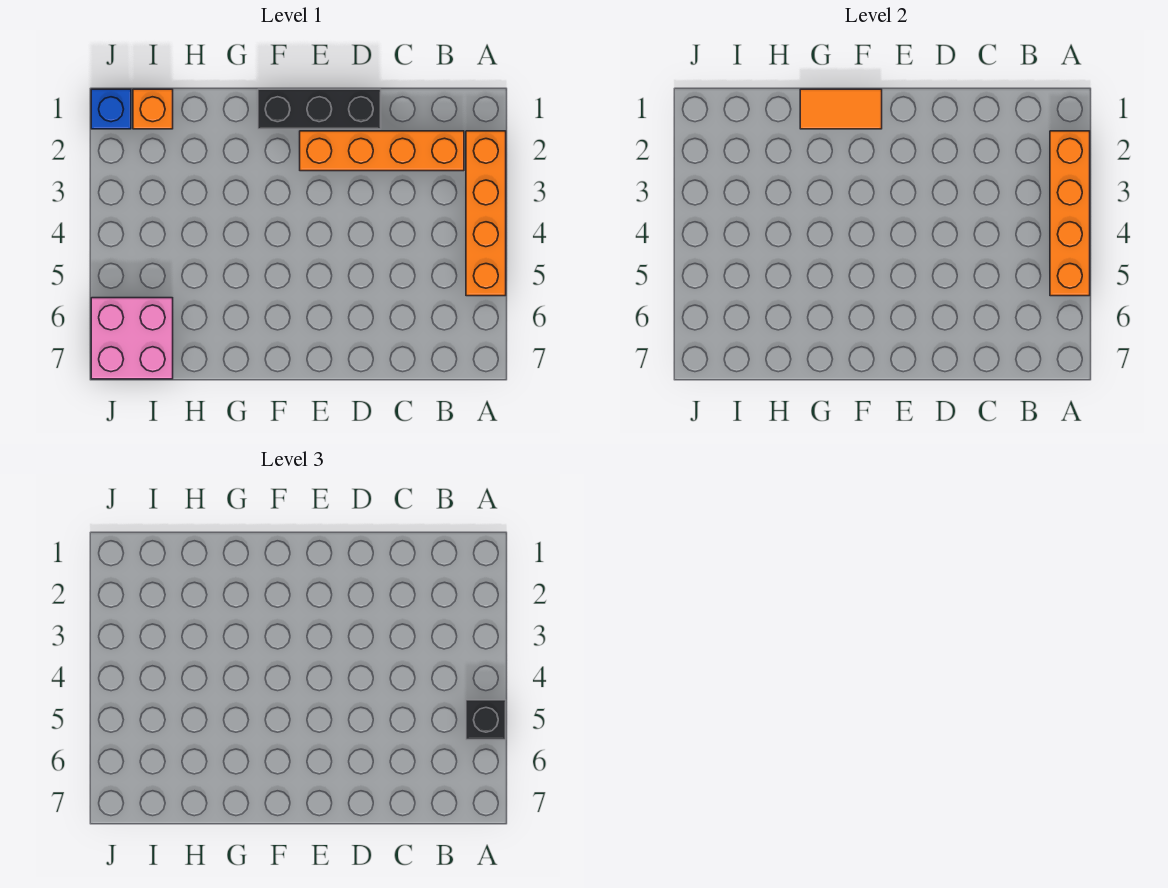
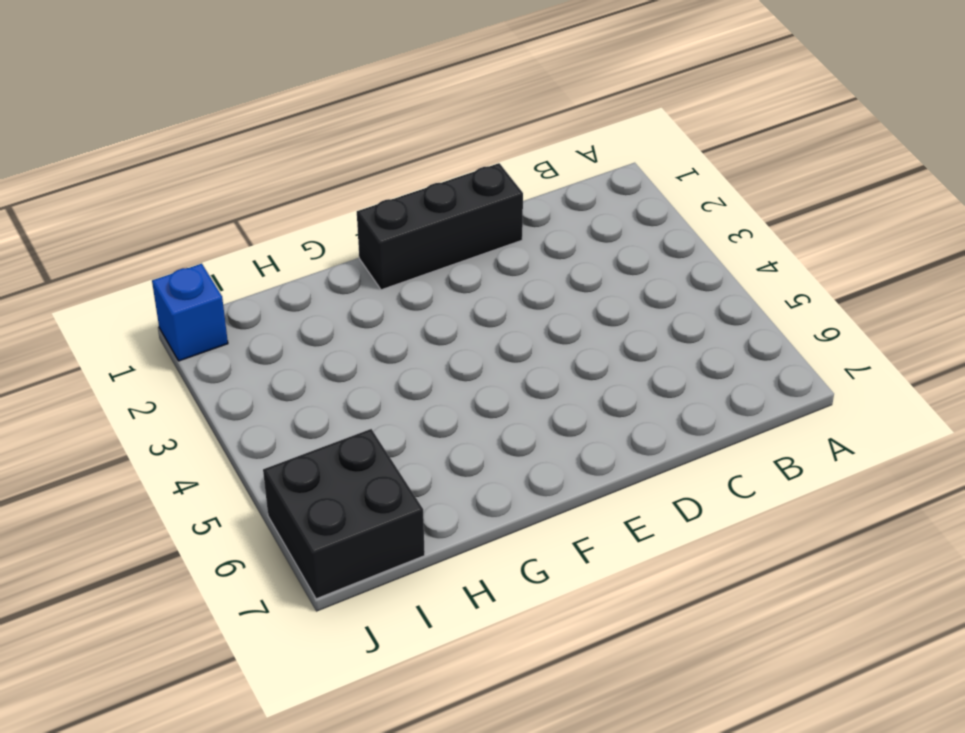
black brick I6:J7 level 1 -> pink brick I6:J7 level 1
none -> orange brick A2:A5 level 1
none -> orange brick B2:E2 level 1

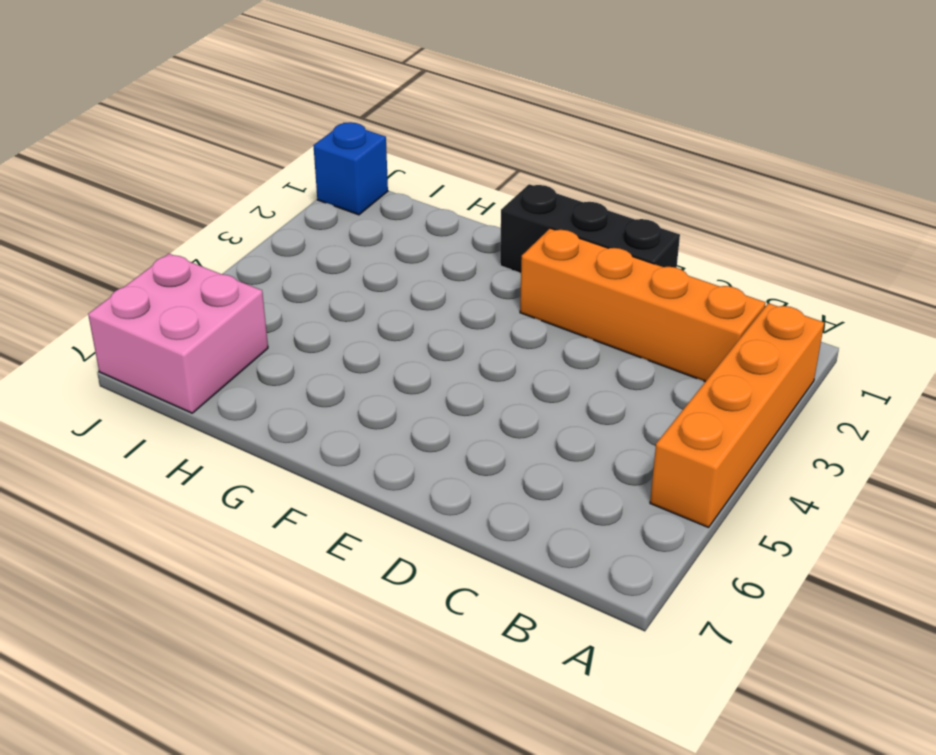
none -> orange brick I1 level 1
none -> orange brick A2:A5 level 2

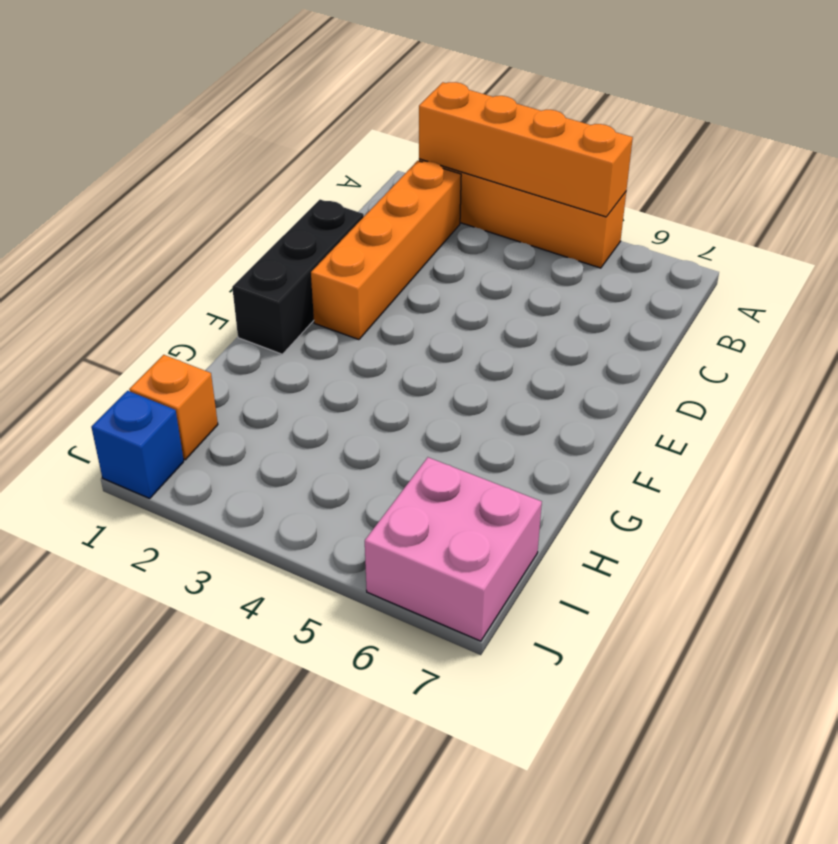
none -> orange tile F1:G1 level 2
none -> black brick A5 level 3

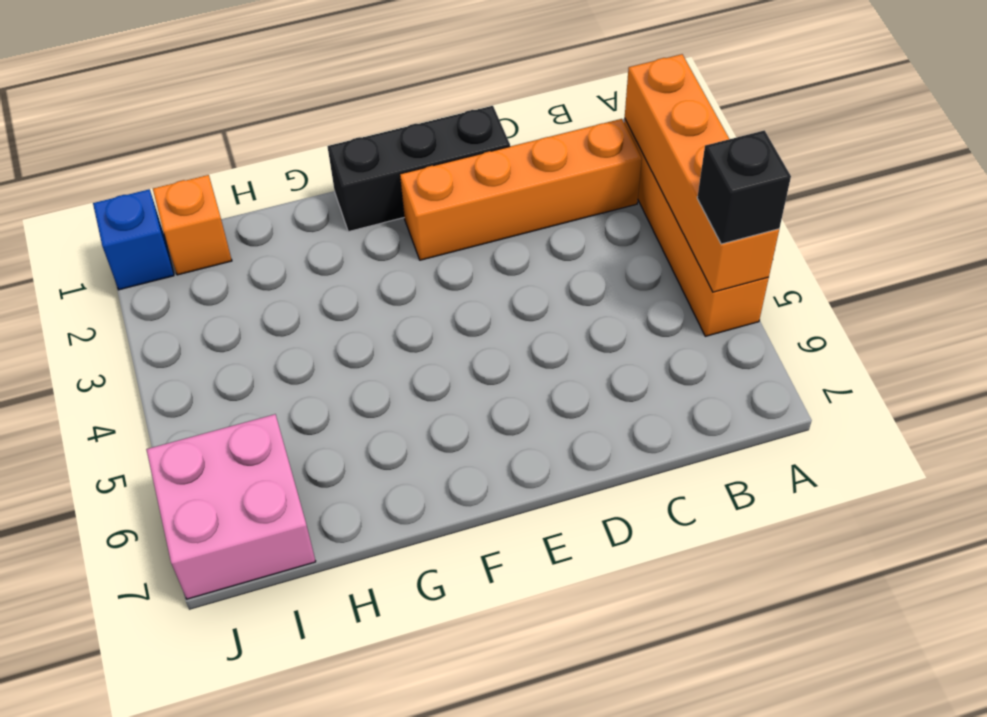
none -> orange tile F1:G1 level 2

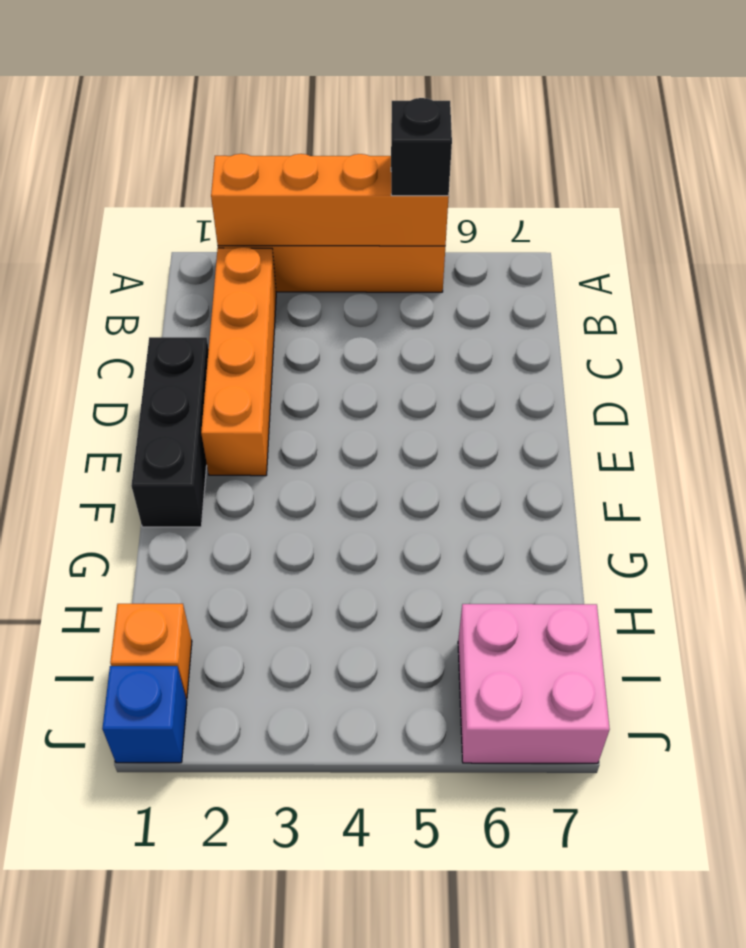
none -> orange tile F1:G1 level 2

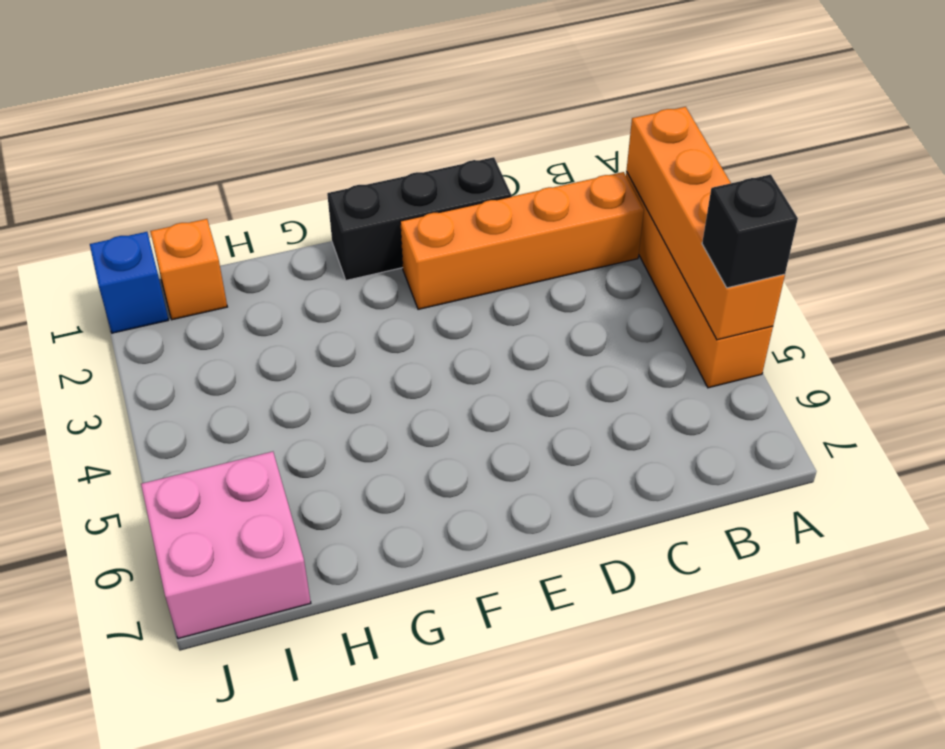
none -> orange tile F1:G1 level 2

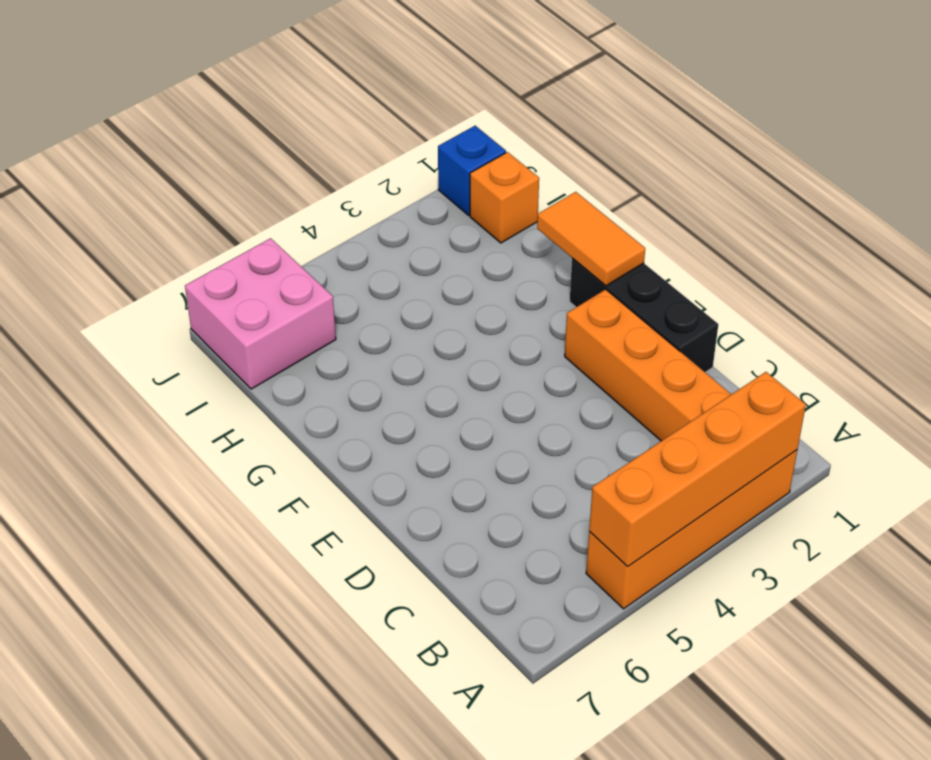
none -> black brick A5 level 3

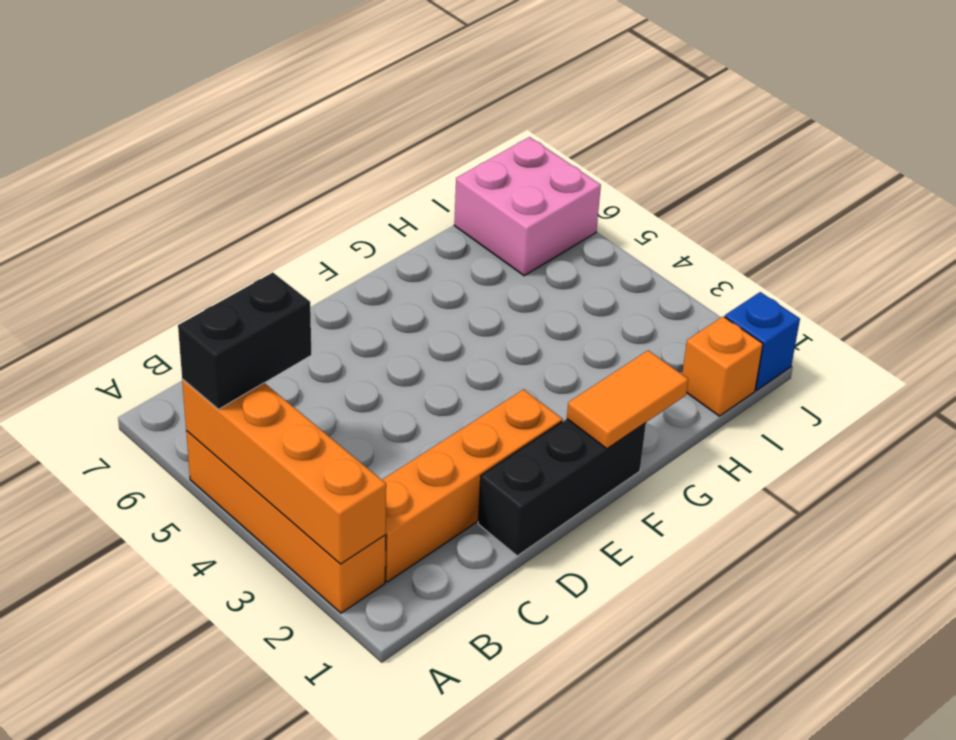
black brick A5:B5 level 3 -> black brick A5 level 3

